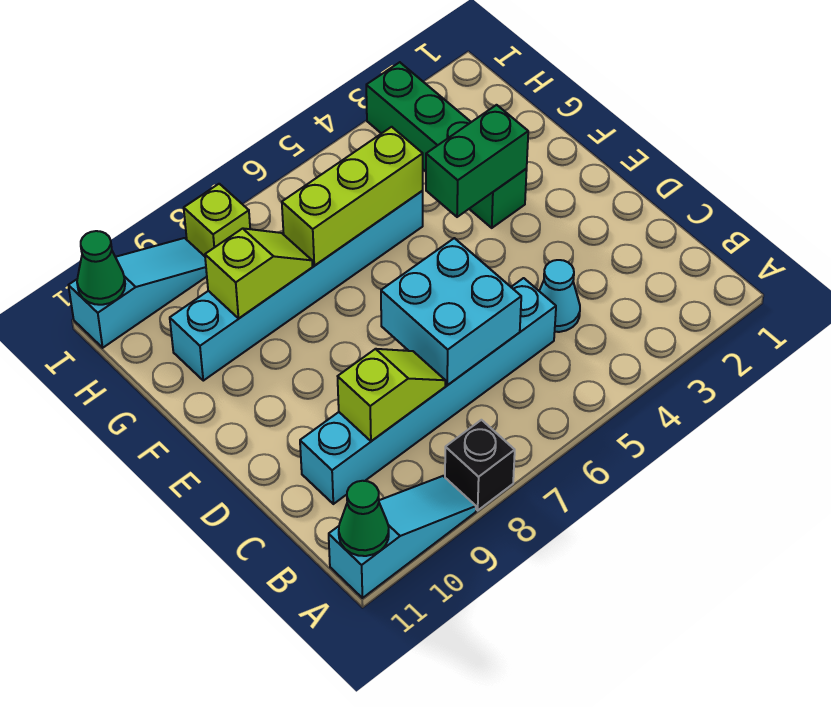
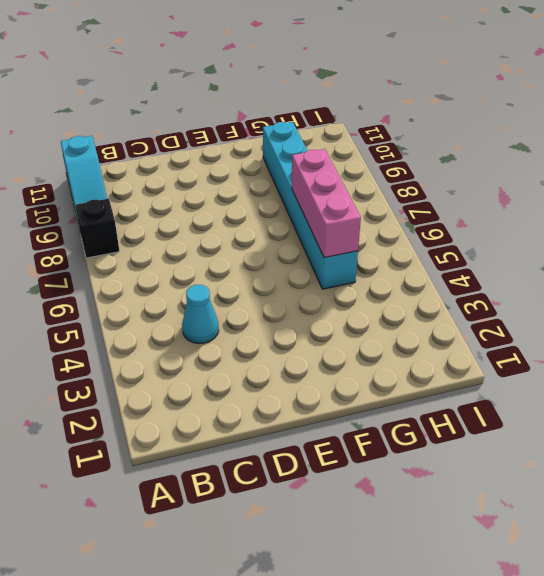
pink brick G5:G7 level 2 -> lime brick G5:G7 level 2
none -> cyan brick C5:C10 level 1
none -> green brick F3:I3 level 1
none -> lime brick I8 level 1

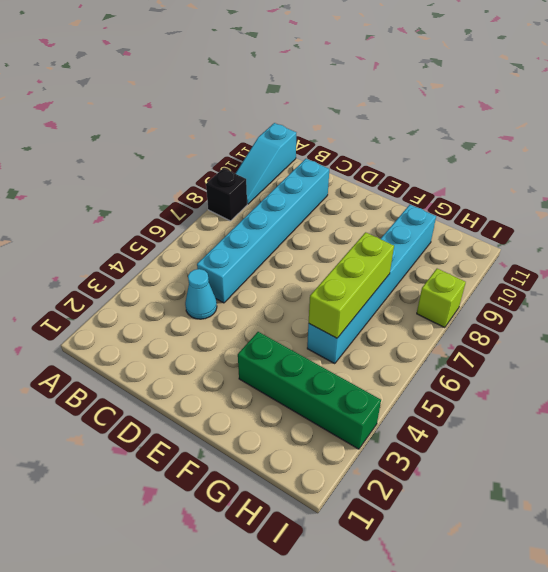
none -> cyan slope I9:I11 level 1 top 11
none -> green cone A11 level 2
none -> cyan brick C6:D7 level 2

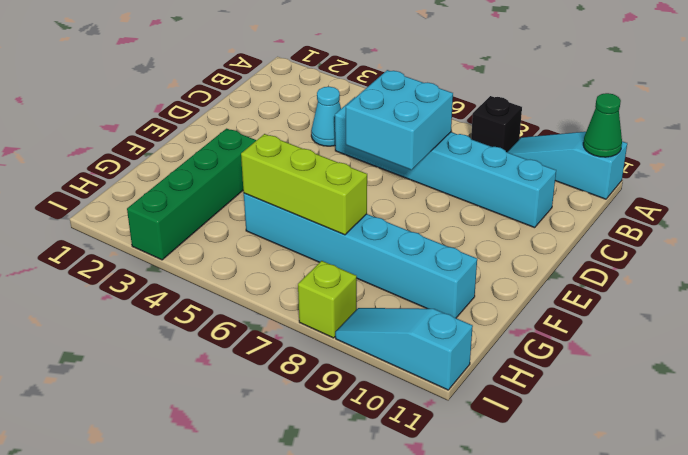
none -> lime slope C8:C9 level 2 top 9
none -> green brick F3:F4 level 2
none -> lime slope G8:G9 level 2 top 9

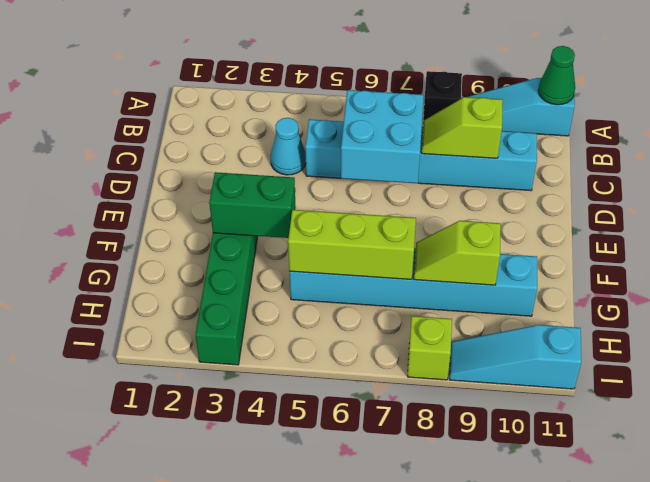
none -> green cone I11 level 2

